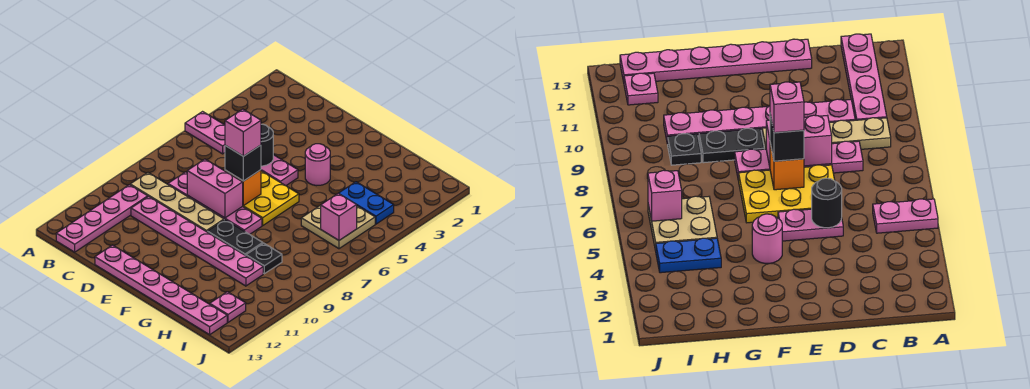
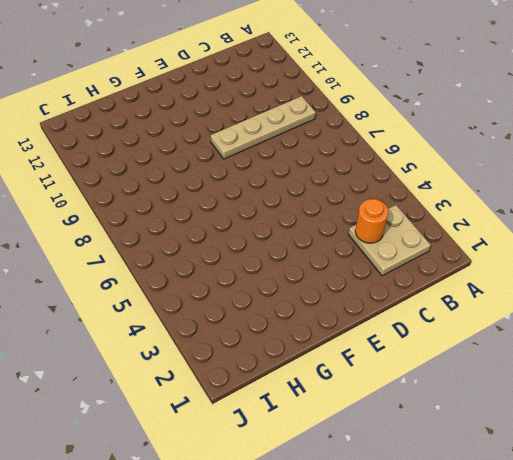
tan plate B2:C3 level 1 -> tan plate H5:I6 level 1
orange round brick C3 level 2 -> none
none -> pink plate A5:B5 level 1
none -> pink plate B10:B13 level 1
none -> pink plate C8:F8 level 1

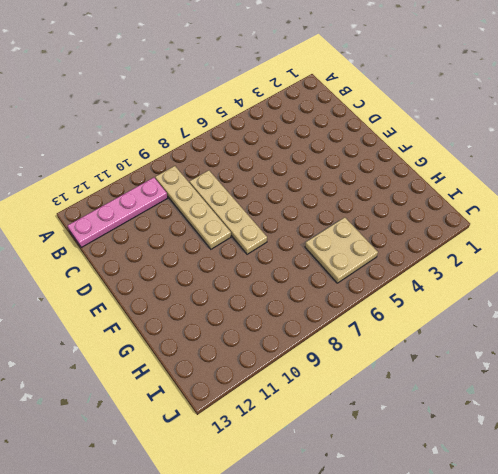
tan plate C8:F8 level 1 -> pink plate C8:F8 level 1
none -> pink plate A5:B5 level 1
none -> pink plate C10:H10 level 1
none -> pink plate D5:E5 level 1

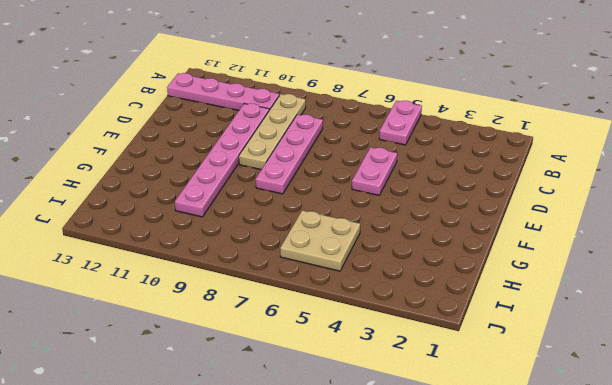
none -> yellow plate D6:F7 level 1
none -> pink plate D13:I13 level 1
none -> pink round brick F4 level 1

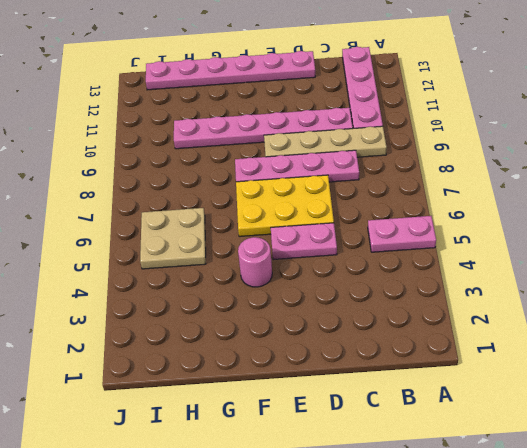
none -> black plate F9:G9 level 1
none -> blue plate H4:I4 level 1
none -> black plate H9 level 1

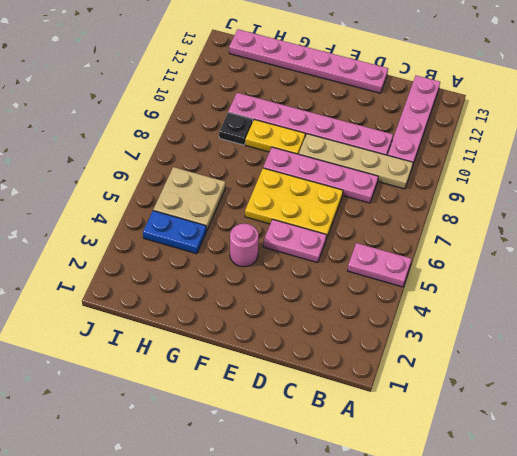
yellow plate F9:G9 level 1 -> black plate F9:G9 level 1
none -> pink plate I12 level 1
none -> black round brick D5 level 2
none -> pink brick D8:E8 level 2

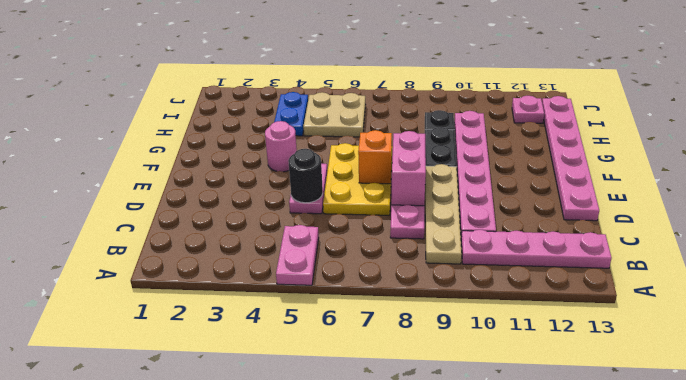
none -> pink brick I6 level 2
none -> black brick E7 level 3
none -> pink brick E7 level 4

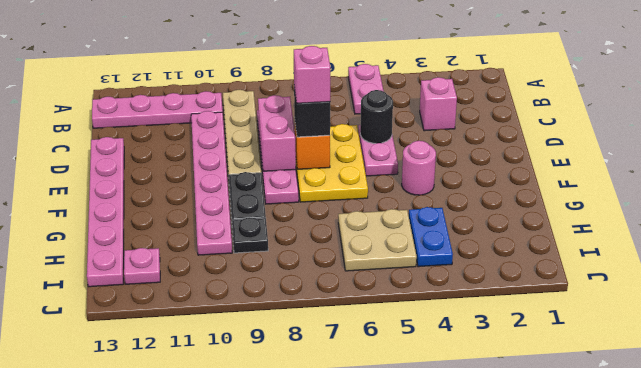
pink brick C3 level 1 -> pink brick I6 level 2

